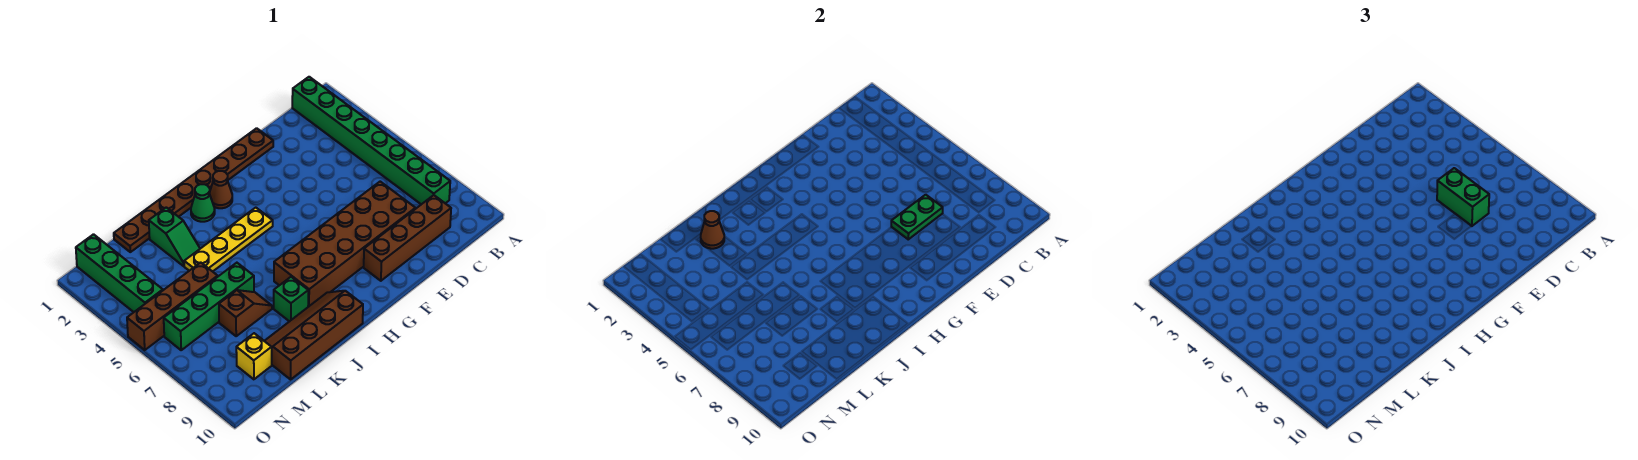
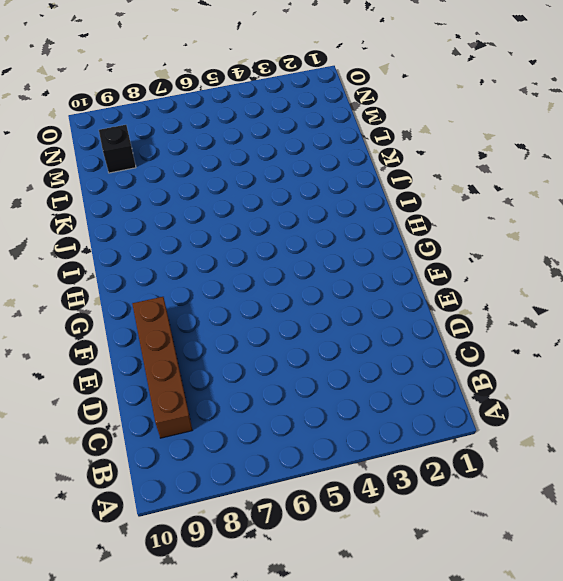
black brick M9 level 1 -> yellow brick M9 level 1
none -> green brick B1:B8 level 1
none -> brown brick D7:I8 level 1
none -> brown plate E1:L1 level 1

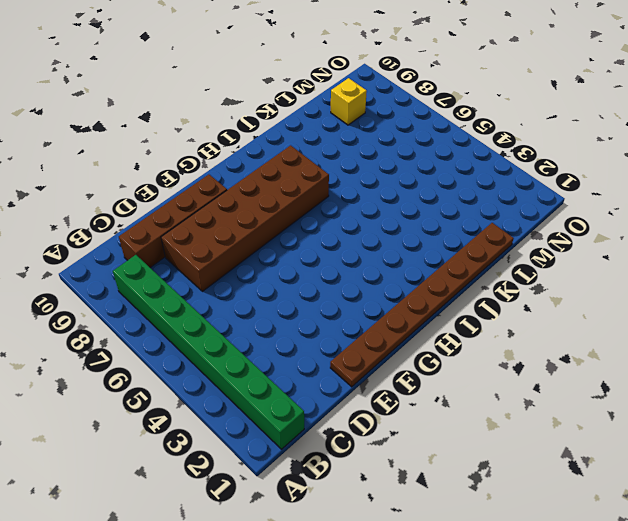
none -> brown cone H2 level 1
none -> yellow plate H4:K4 level 1
none -> green cone I2 level 1

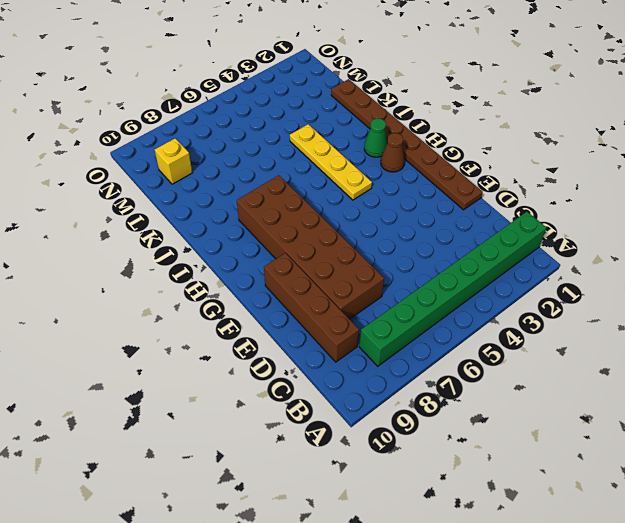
none -> brown slope I9:L10 level 1 top 10
none -> green brick J8 level 1
none -> green slope K2:K3 level 1 top 2

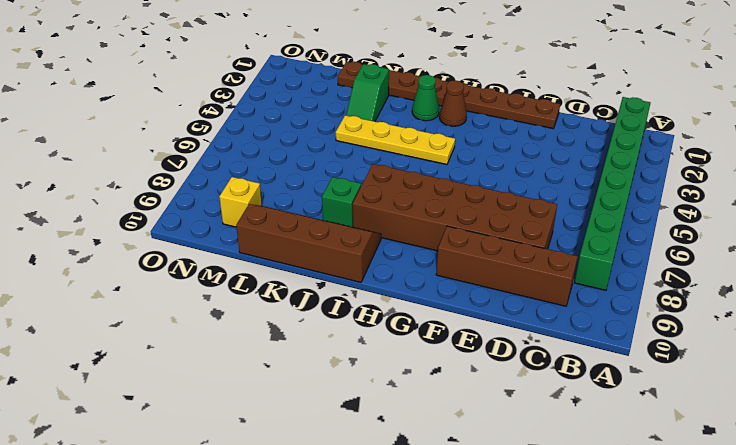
none -> green brick K6:N6 level 1
none -> brown slope K7:L7 level 1 top L
none -> brown brick L5:O5 level 1

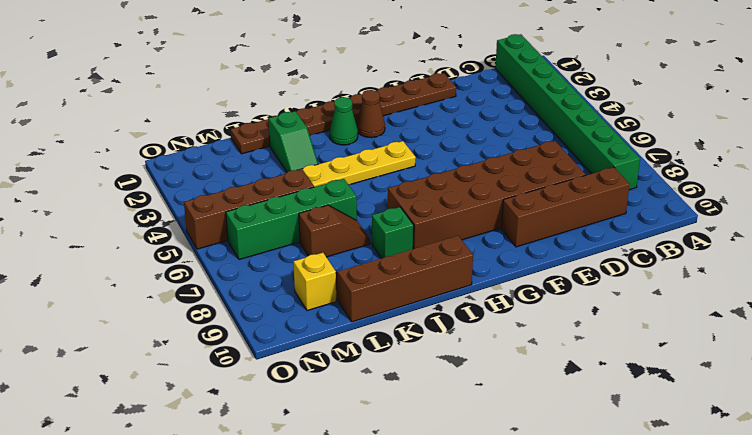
none -> green brick N1:N4 level 1
none -> green plate D7:E7 level 2
none -> brown cone K2 level 2

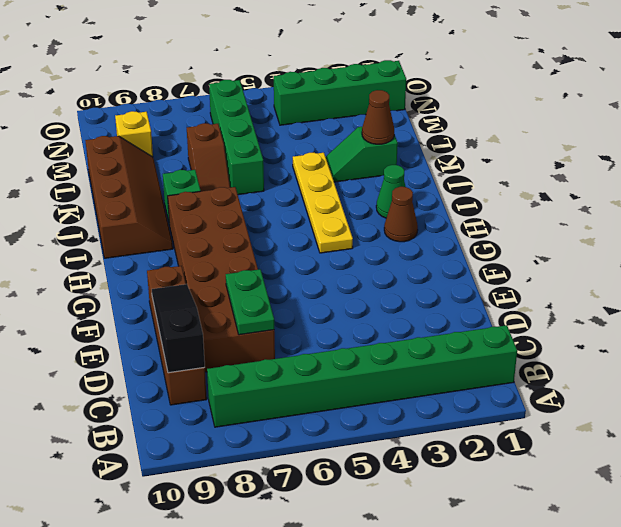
black slope C9:E9 level 2 top C -> none
none -> brown plate E1:L1 level 1
none -> brown brick L5:O5 level 1
none -> green brick D6:D7 level 3

